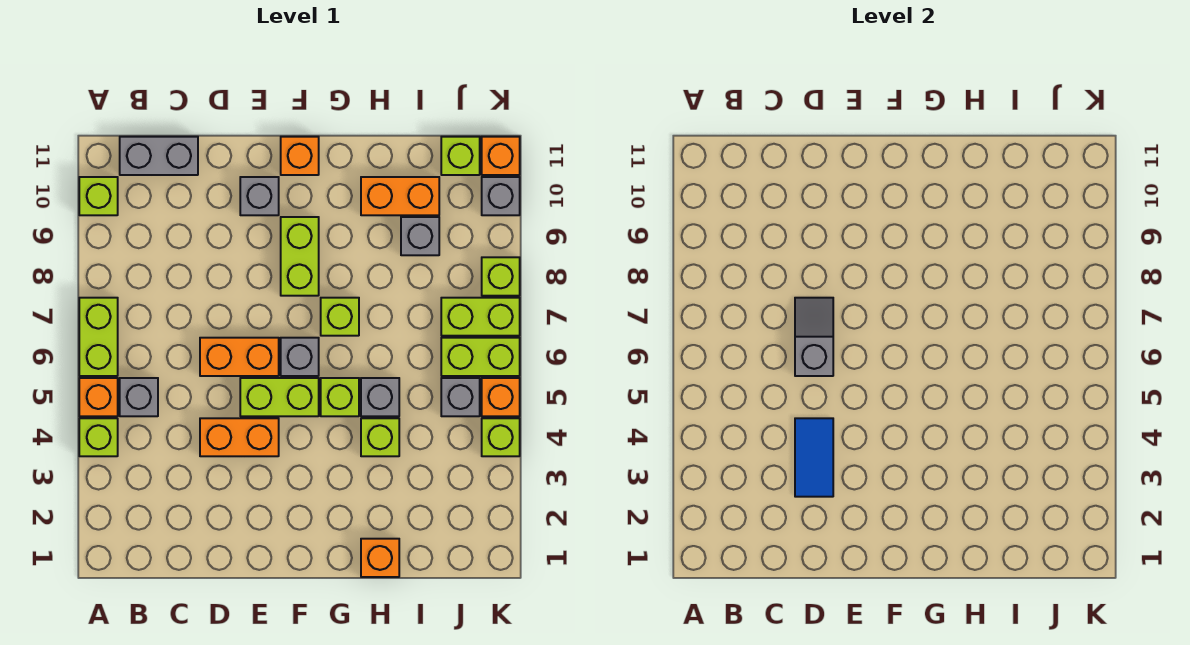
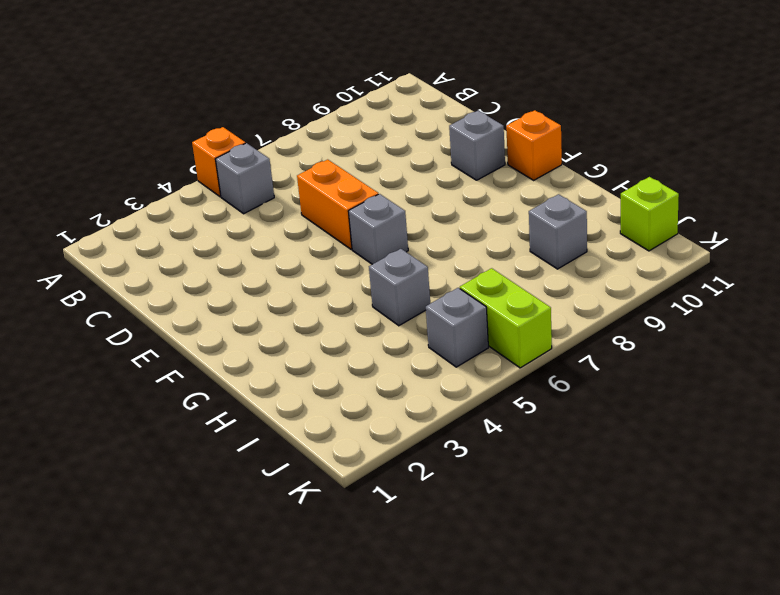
none -> lime brick A4 level 1
none -> lime brick A6:A7 level 1
none -> lime brick A10 level 1
none -> grey brick B11:C11 level 1

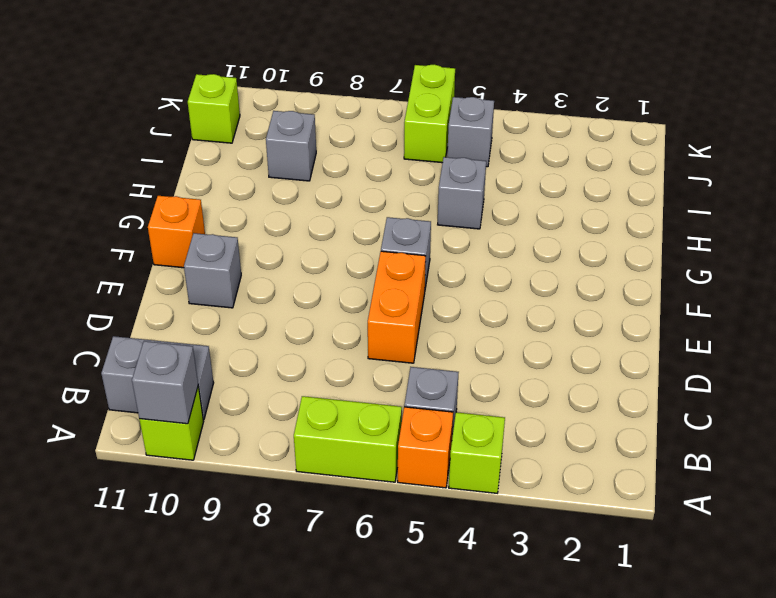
grey brick A10 level 2 -> grey brick K10 level 1
grey brick B10:B11 level 1 -> grey brick B11:C11 level 1
none -> orange brick D4:E4 level 1
none -> lime brick E5:F5 level 1
none -> lime brick F8:F9 level 1
none -> lime brick G5 level 1

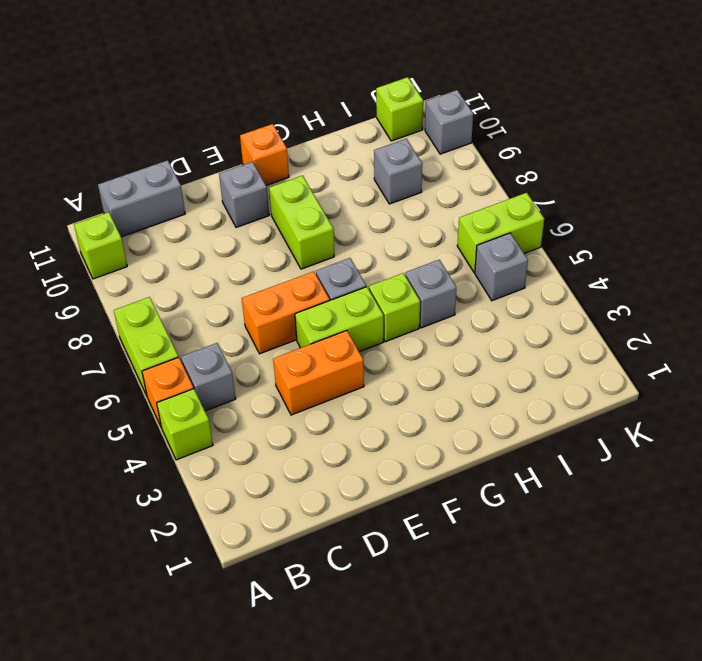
none -> lime brick G7 level 1
none -> orange brick H1 level 1
none -> lime brick H4 level 1
none -> orange brick H10:I10 level 1

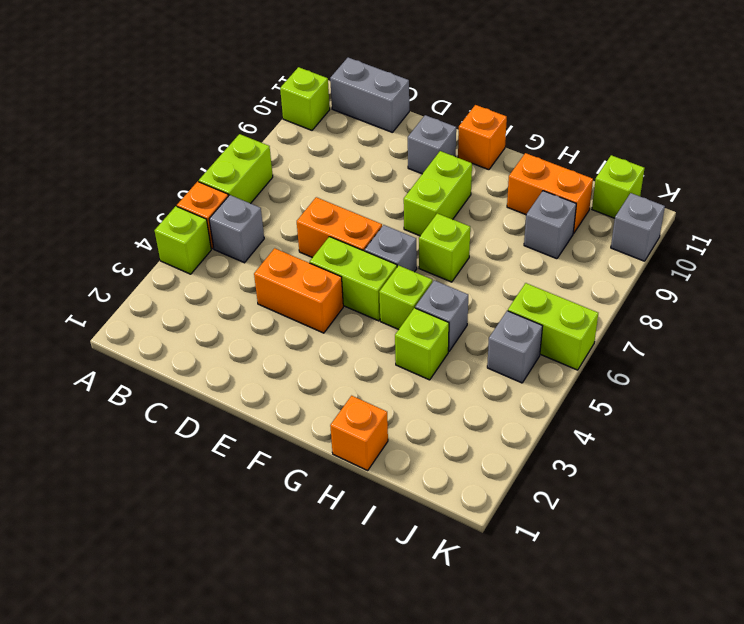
none -> lime brick J7:K7 level 1
none -> lime brick K4 level 1
none -> orange brick K5 level 1
none -> lime brick K8 level 1

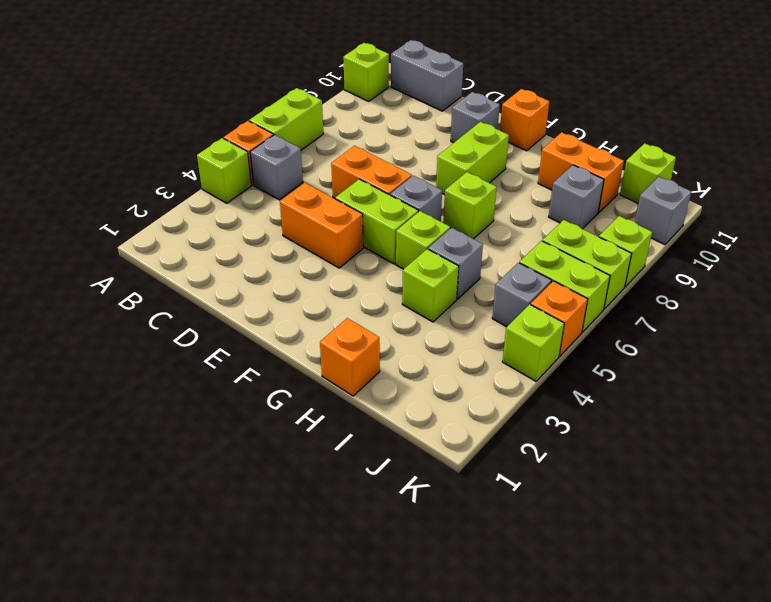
none -> orange brick K11 level 1
none -> blue tile D3:D4 level 2
none -> grey slope D6:D7 level 2 top 6

